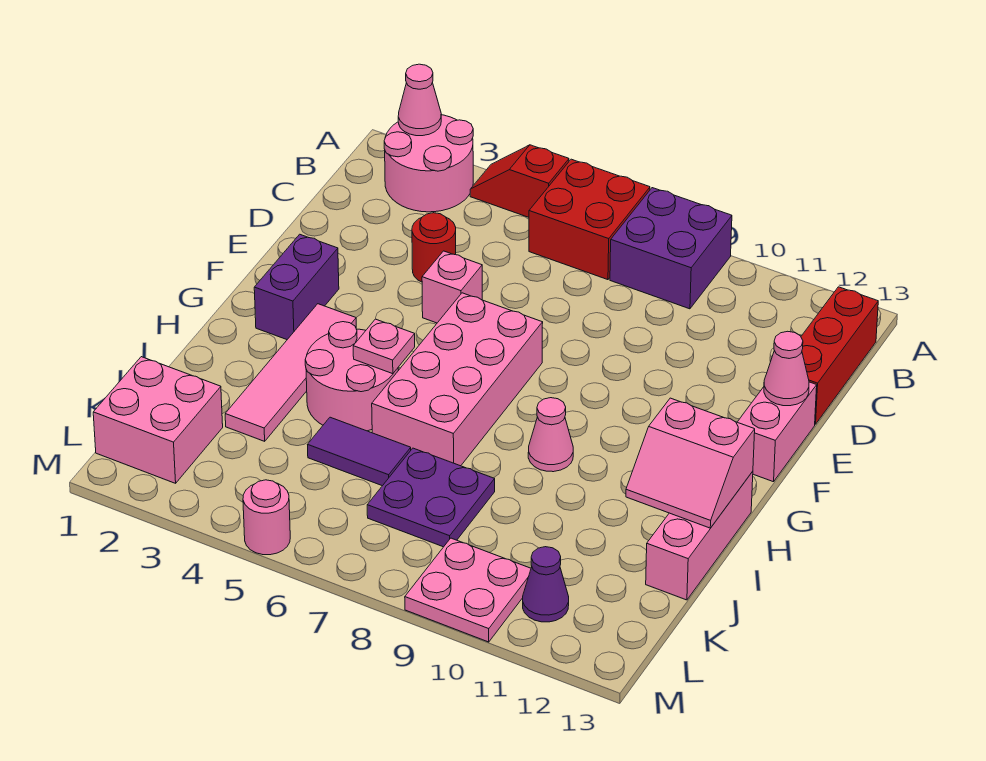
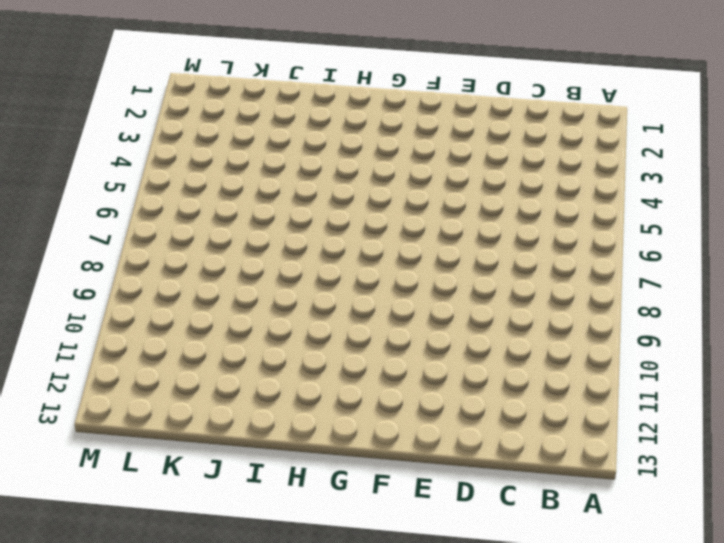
none -> pink round brick A2:B3 level 1
none -> red slope A4:A5 level 1 top 5
none -> red brick A6:B7 level 1

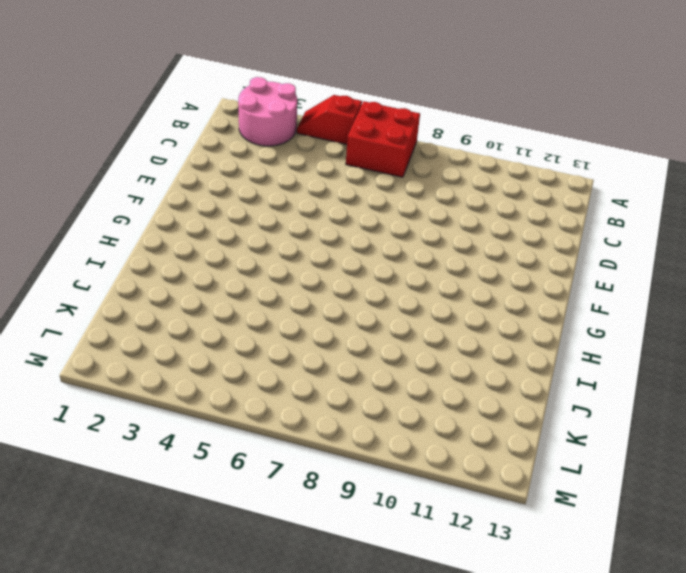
none -> purple brick A8:B9 level 1
none -> red brick B13:D13 level 1
none -> red round brick D4 level 1

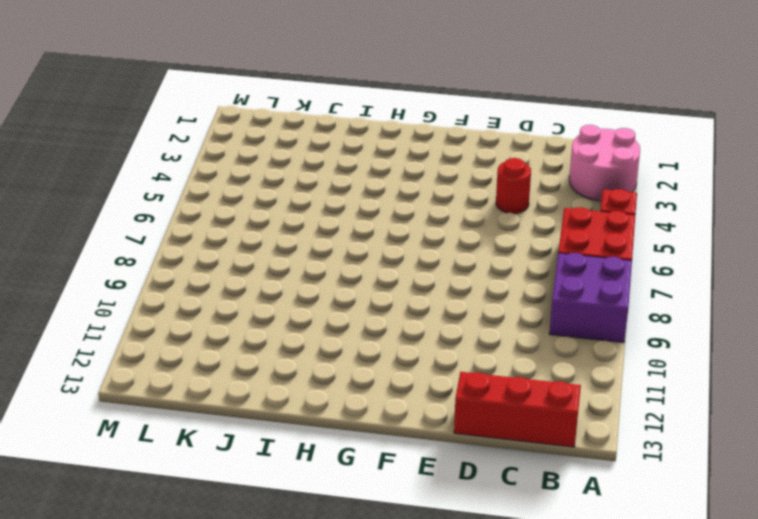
none -> pink brick E5 level 1
none -> pink brick E13:F13 level 1
none -> purple brick F2:G2 level 1

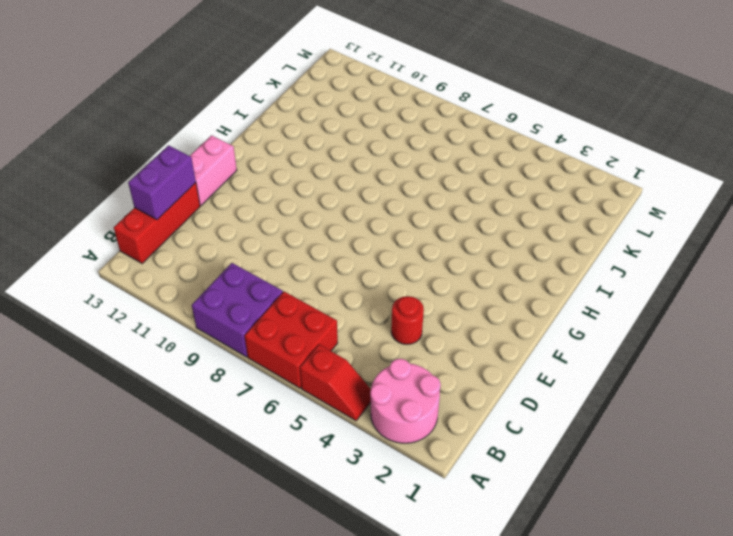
purple brick C13:D13 level 2 -> purple brick F2:G2 level 1
none -> pink brick E5 level 1
none -> pink brick F6:I7 level 1
none -> pink tile G3:J3 level 1

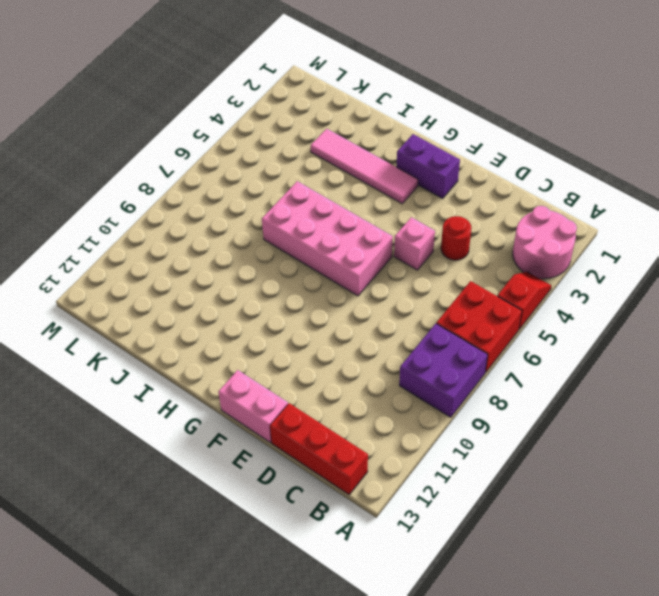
none -> pink round brick H4:I5 level 1
none -> pink cone H9 level 1
none -> pink brick H13:J13 level 1

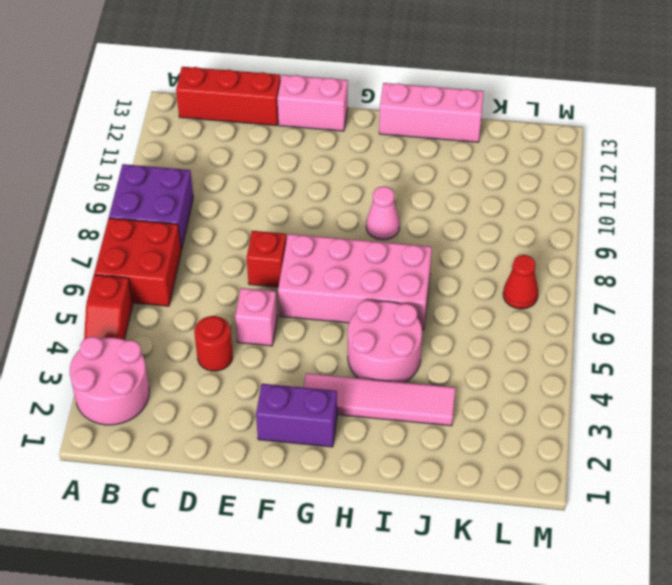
red brick E7 level 1 -> none
red cone L7 level 1 -> none
none -> purple tile J5:J6 level 1
none -> purple plate J7:K8 level 1
none -> pink brick K1:L2 level 1

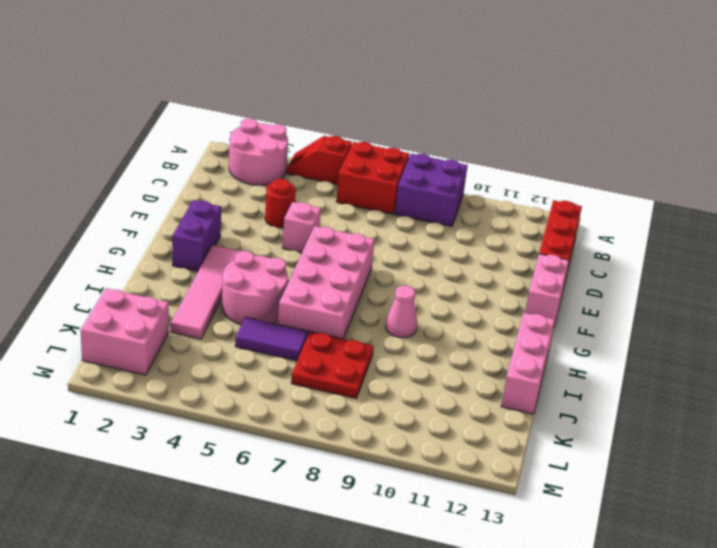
red plate J7:K8 level 1 -> purple plate J7:K8 level 1
none -> pink plate L9:M10 level 1
none -> purple cone L11 level 1
none -> pink round brick M5 level 1

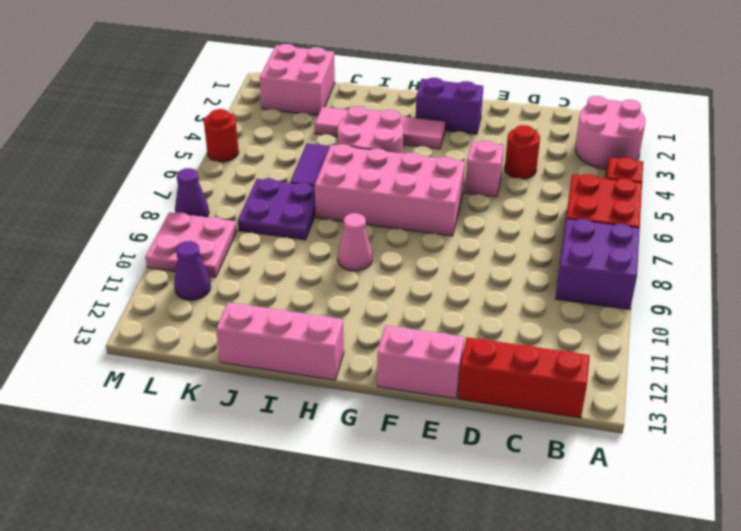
red round brick M5 level 1 -> pink round brick M5 level 1
purple cone M8 level 1 -> none
none -> pink cone A2 level 2
none -> pink cone E13 level 2
none -> pink plate H5 level 2

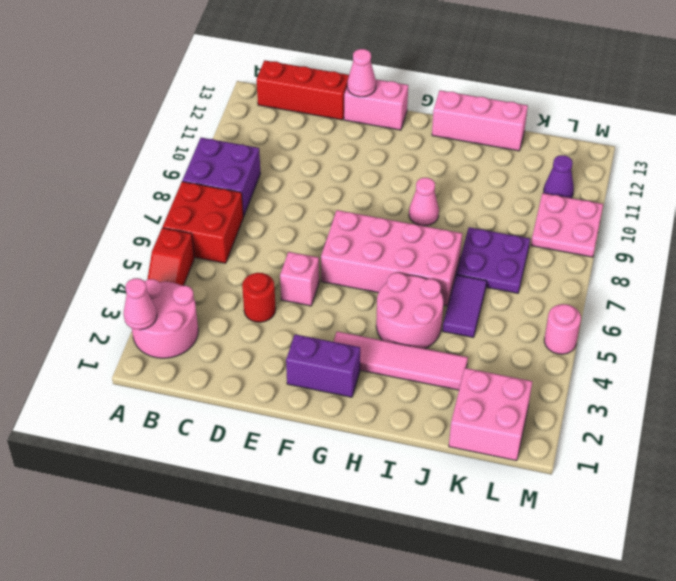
none -> pink plate H5 level 2
none -> pink slope H12:I13 level 2 top H

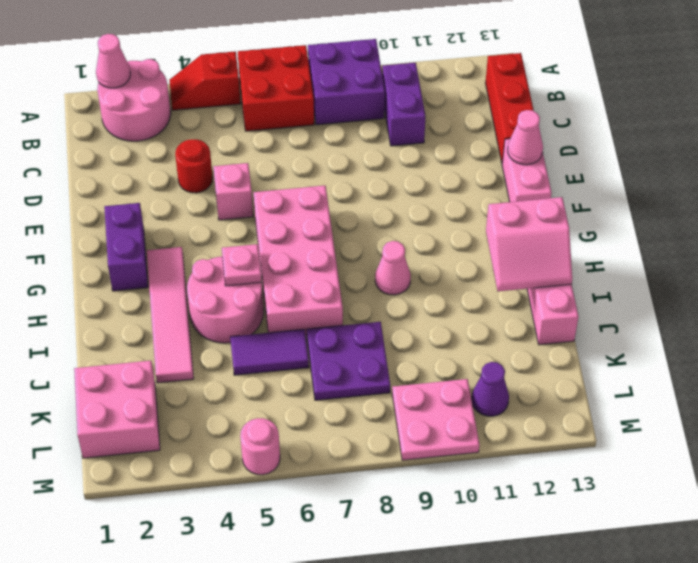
purple brick B10:C10 level 1 -> none

